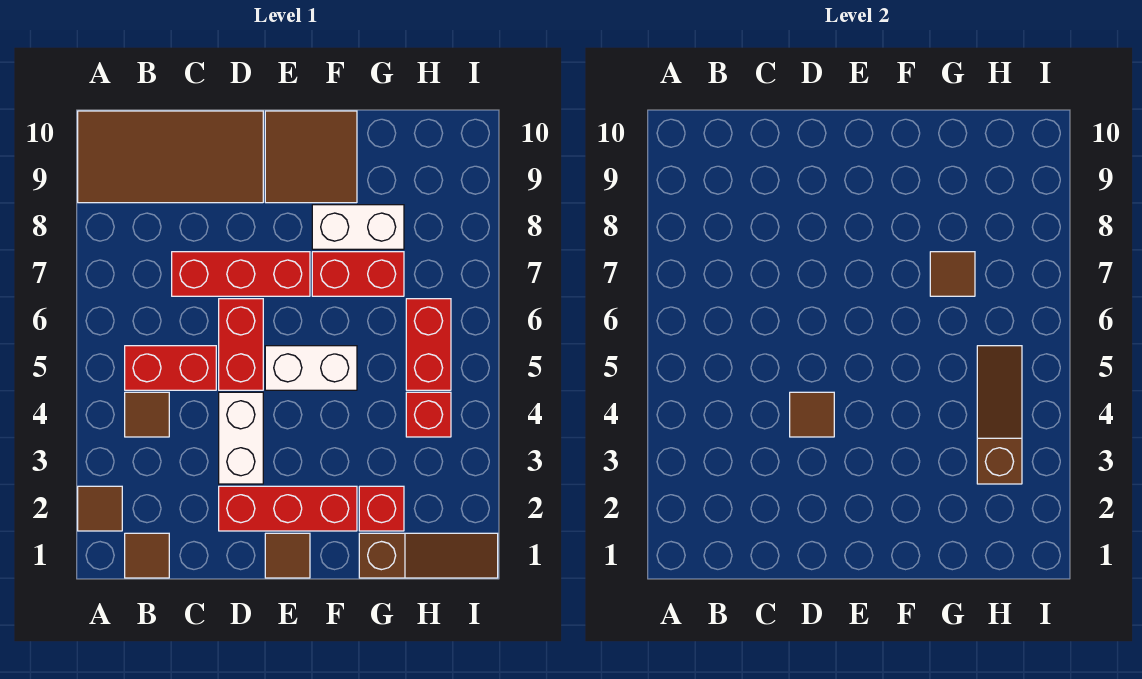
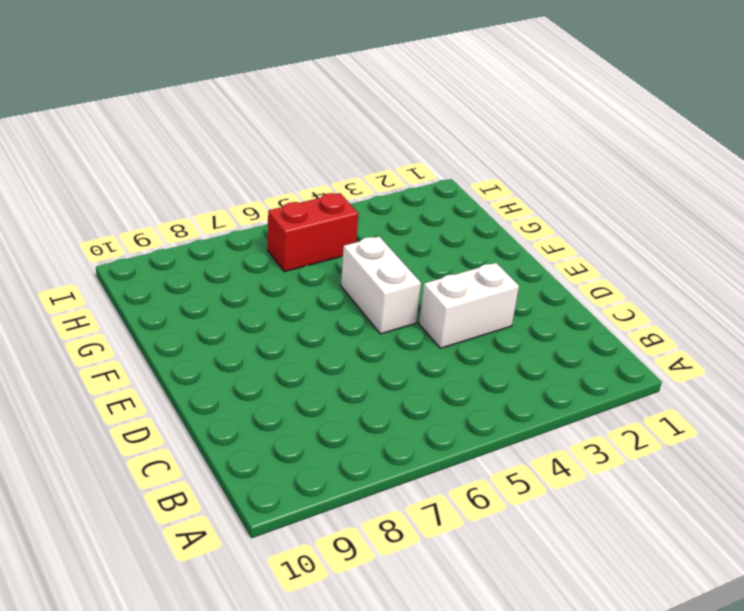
none -> brown tile A2 level 1
none -> brown tile A9:D10 level 1
none -> brown tile B1 level 1

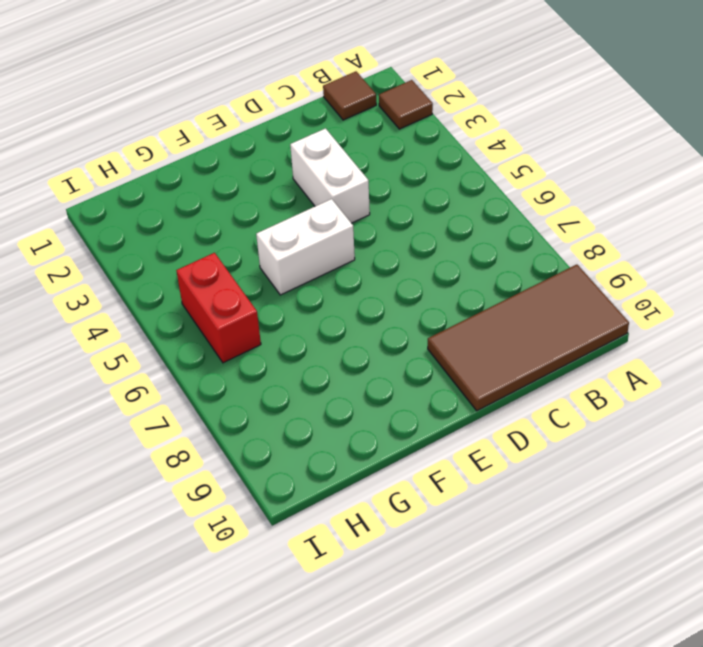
none -> brown tile B4 level 1
none -> red brick B5:C5 level 1
none -> red brick C7:E7 level 1

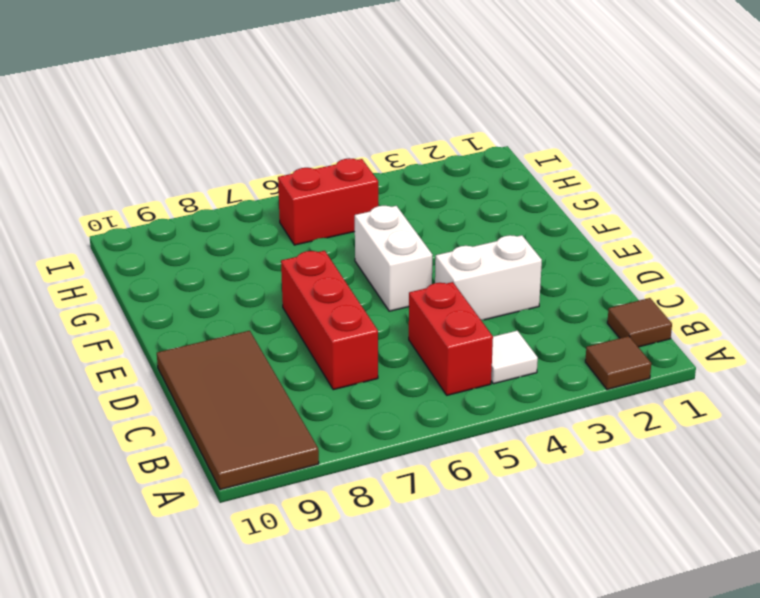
white tile B4 level 1 -> brown tile B4 level 1
none -> red brick D2:F2 level 1
none -> red brick D5:D6 level 1
none -> brown tile E1 level 1

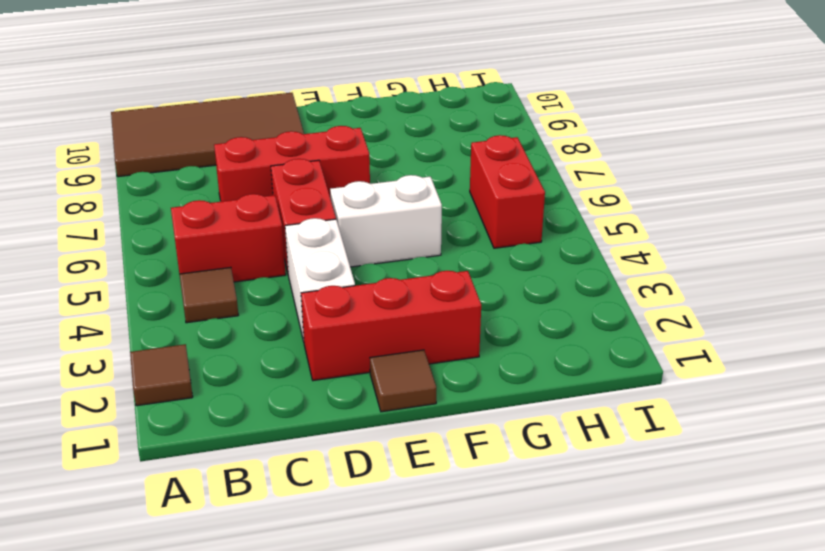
none -> brown tile B1 level 1
none -> brown tile E9:F10 level 1
none -> red brick F7:G7 level 1

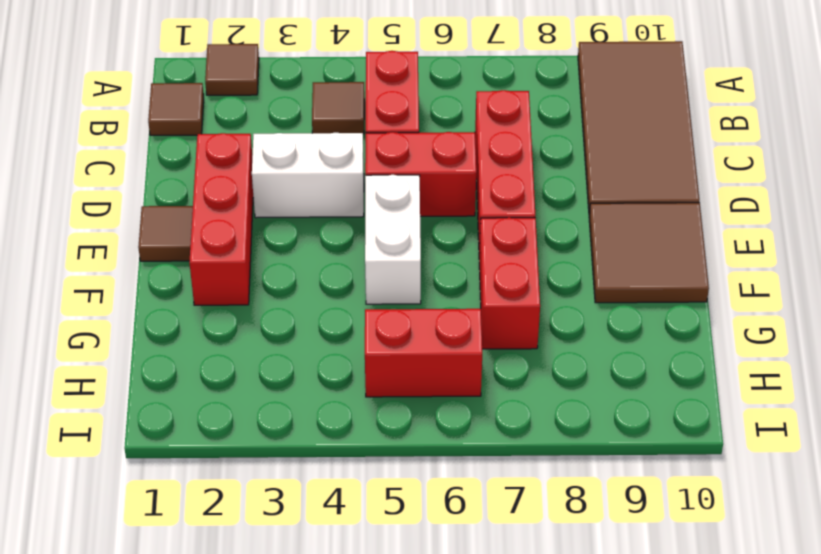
none -> white brick F8:G8 level 1
none -> brown slope G1:I1 level 1 top G
none -> red brick G2 level 1

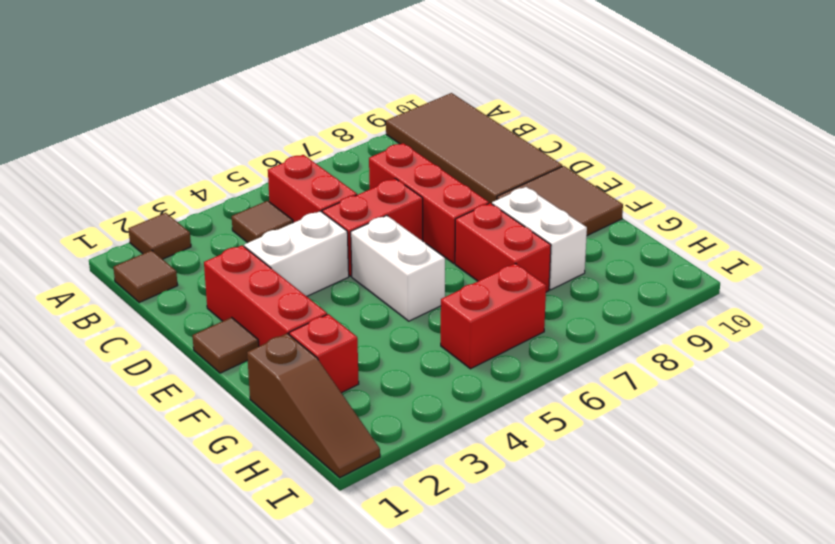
none -> red brick H4 level 1
none -> brown tile D4 level 2
none -> brown tile G7 level 2

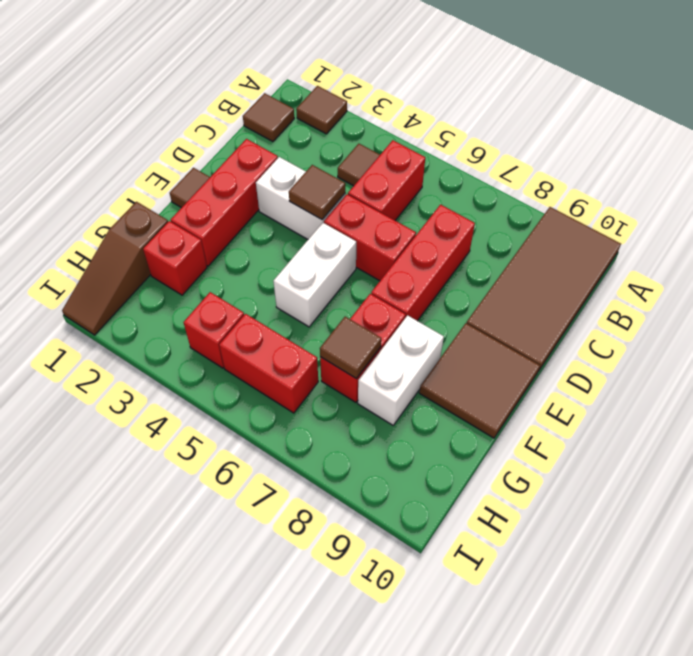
none -> brown slope H3:H5 level 2 top 3

